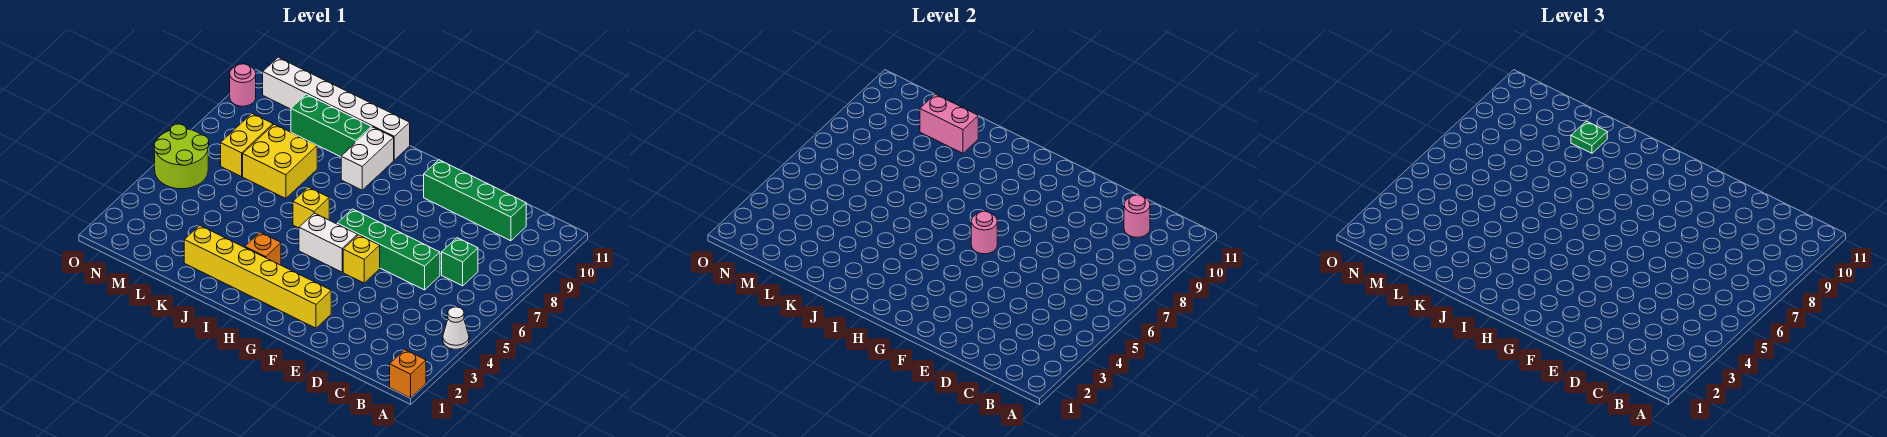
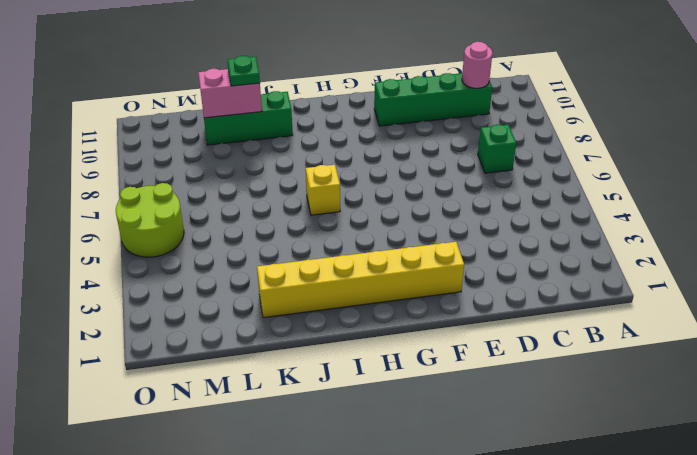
none -> orange brick A1 level 1
none -> white cone A4 level 1
none -> green brick D6:G6 level 1

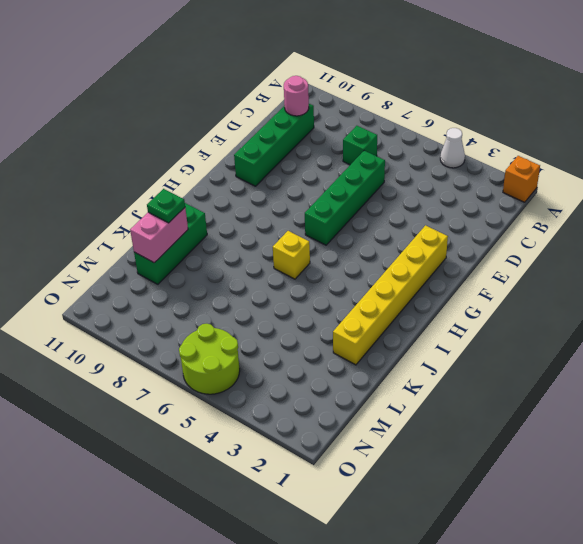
none -> yellow brick F5 level 1
none -> white brick G5:H5 level 1
none -> orange brick I3 level 1

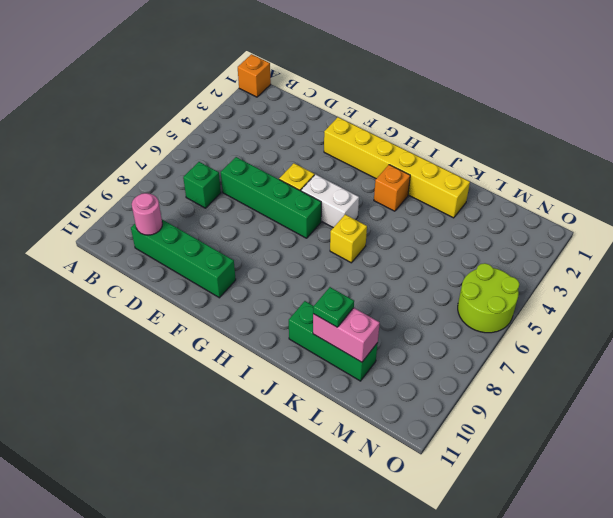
none -> white cone A4 level 1
none -> white brick I9:I10 level 1
none -> white brick I11:N11 level 1

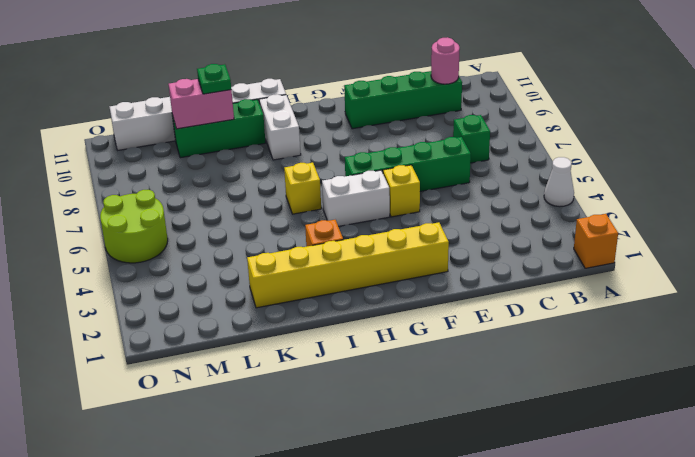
none -> yellow brick K7:L8 level 1
none -> yellow brick M7:M8 level 1
none -> pink round brick O10 level 1

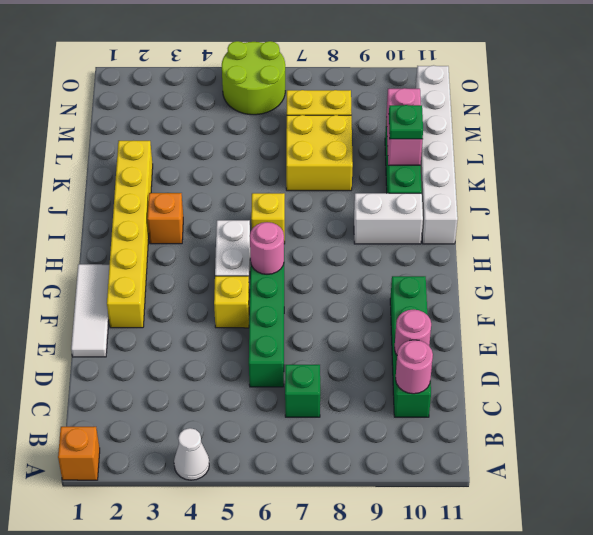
pink round brick D10 level 2 -> pink round brick O10 level 1
white tile E1:G1 level 1 -> none

